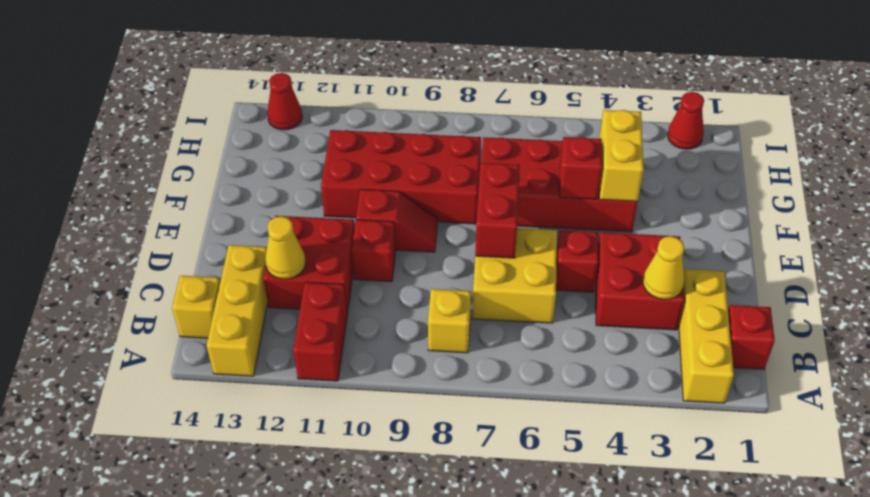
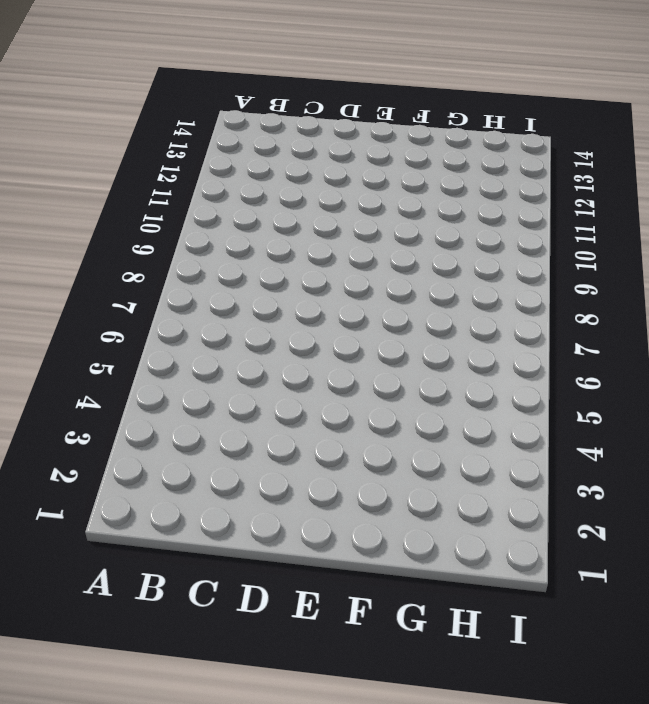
none -> yellow brick A2:C2 level 1
none -> red brick A11:B11 level 1
none -> yellow brick A13:C13 level 1

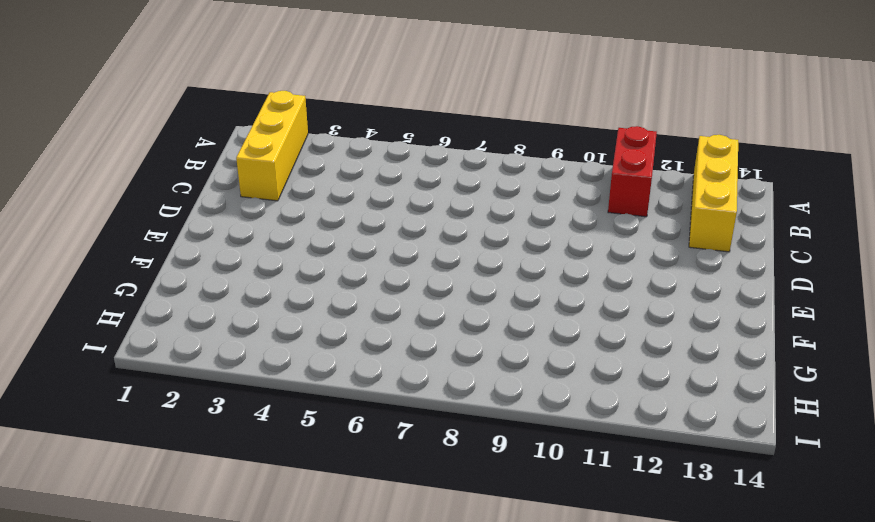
none -> red brick B1 level 1
none -> yellow brick B8 level 1
none -> yellow brick B14 level 1

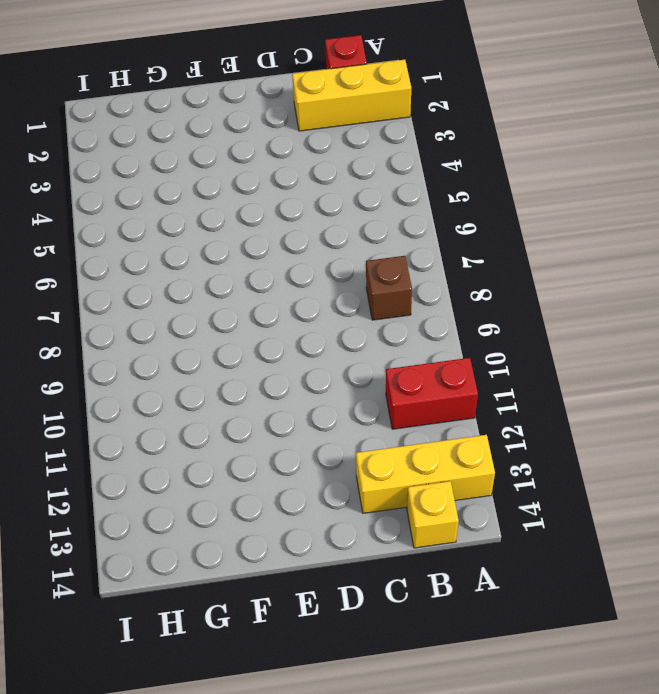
brown brick B8 level 1 -> yellow brick B8 level 1
none -> red brick C3:D4 level 1
none -> yellow brick C6:D7 level 1
none -> red brick C11:D12 level 1

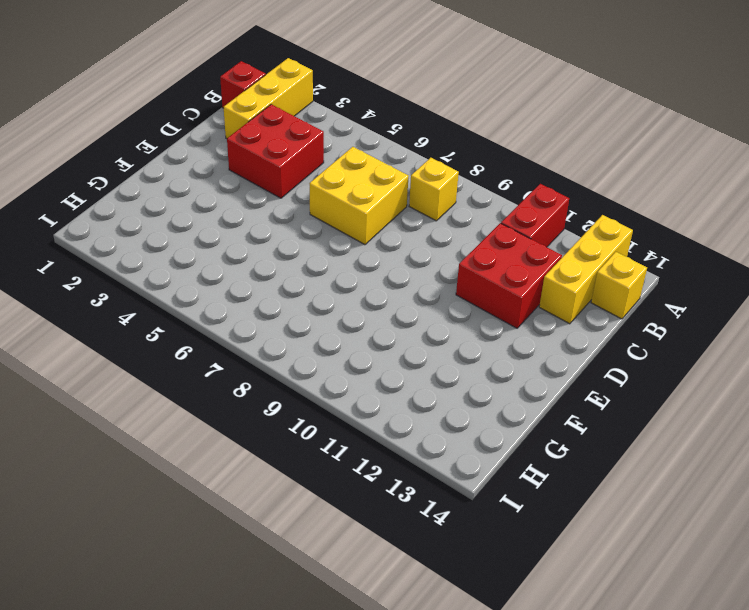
none -> red brick D5 level 1
none -> red brick D10 level 1
none -> red slope E9:E10 level 1 top 10

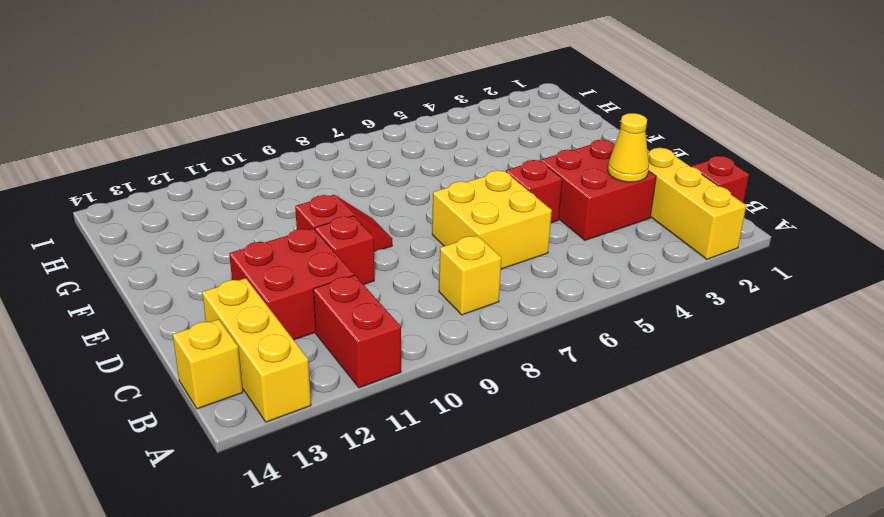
none -> red brick F4:G7 level 1
none -> red brick F8:G11 level 1
none -> red cone I2 level 1

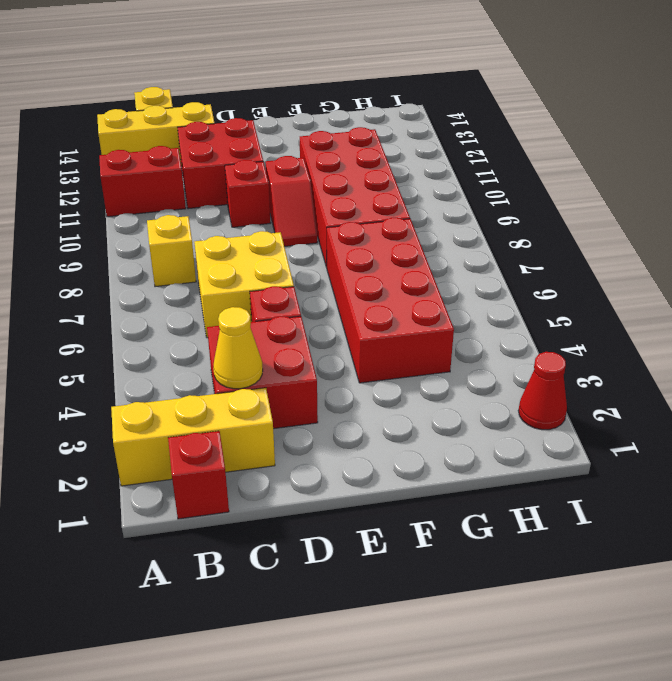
none -> red cone I13 level 1
none -> yellow cone C12 level 2
none -> red brick D7:E7 level 2

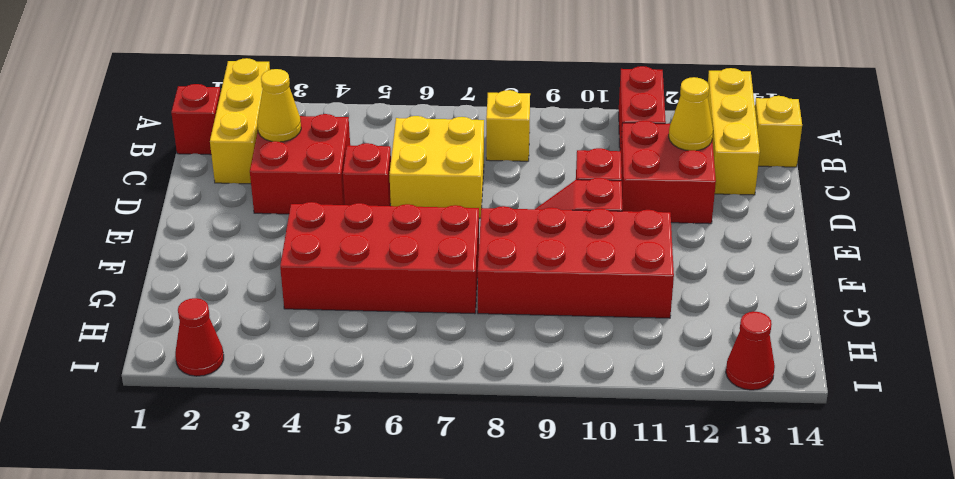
none -> red brick D7:E7 level 2
none -> yellow brick F4:G4 level 2
none -> red brick F5 level 2

